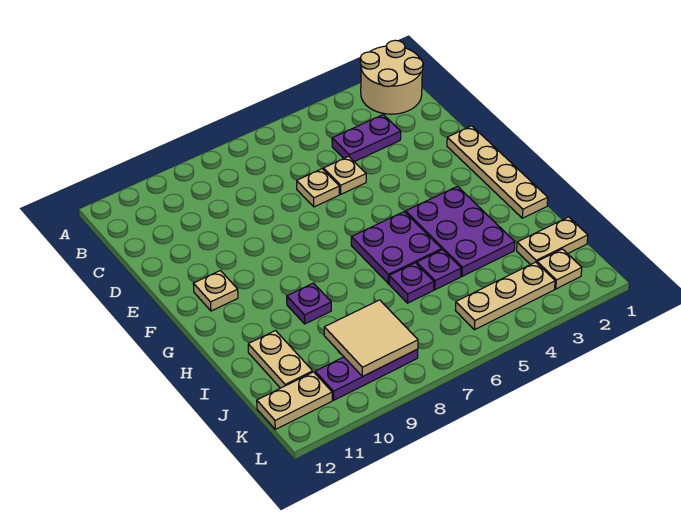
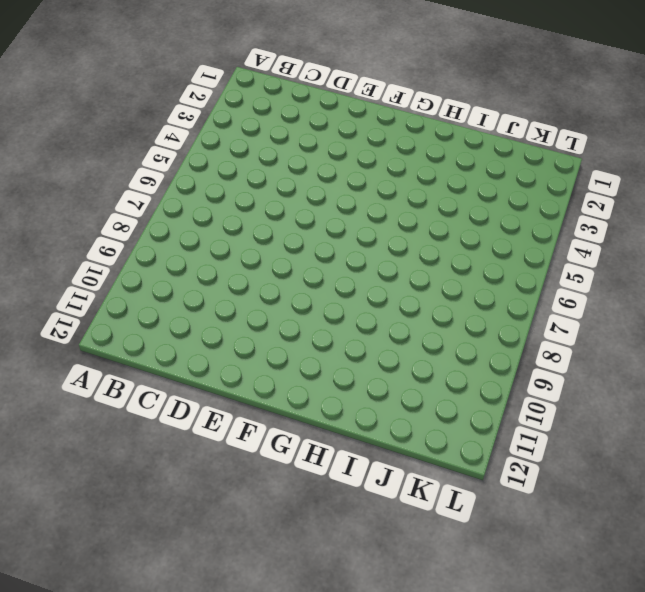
none -> tan round brick A1:B2 level 1
none -> purple plate C3:C4 level 1
none -> tan plate D5 level 1

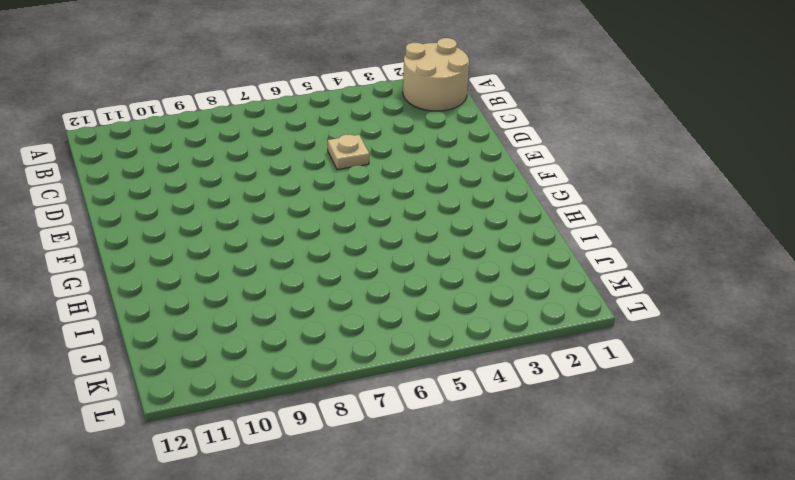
none -> purple plate C3:C4 level 1
none -> tan plate D6 level 1
none -> tan plate E1:H1 level 1

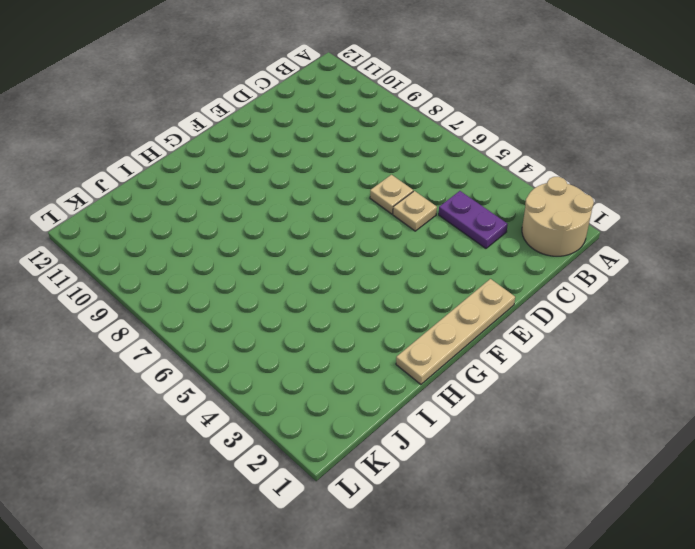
none -> tan plate F11 level 1
none -> purple plate G3:I4 level 1
none -> purple plate G5:H6 level 1

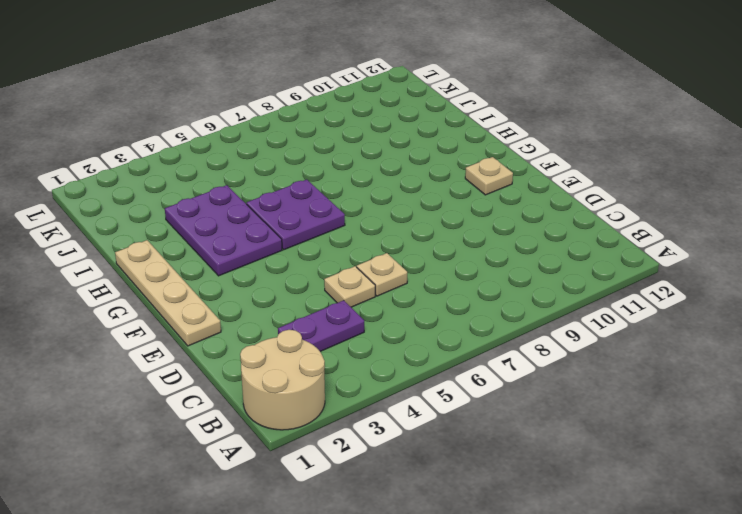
none -> purple plate H9 level 1
none -> purple plate I5 level 1
none -> purple plate I6 level 1

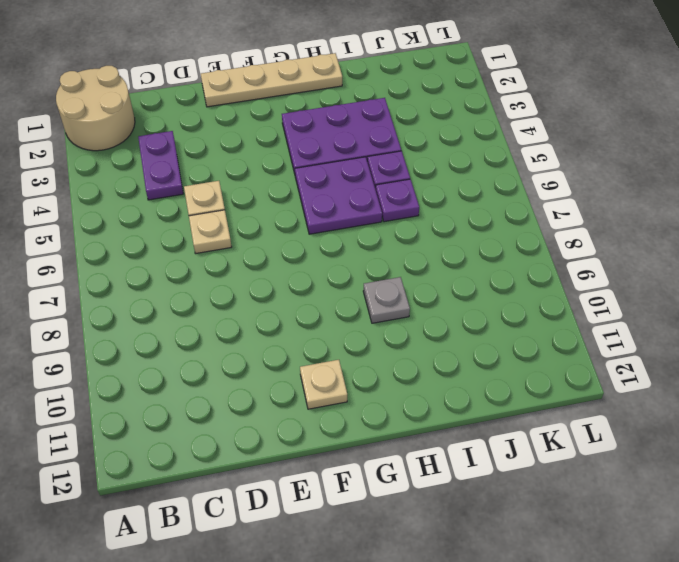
grey plate H9 level 1 -> purple plate H9 level 1
none -> tan plate I11:J11 level 1
none -> tan plate J1:J2 level 1
none -> tan plate K2 level 1

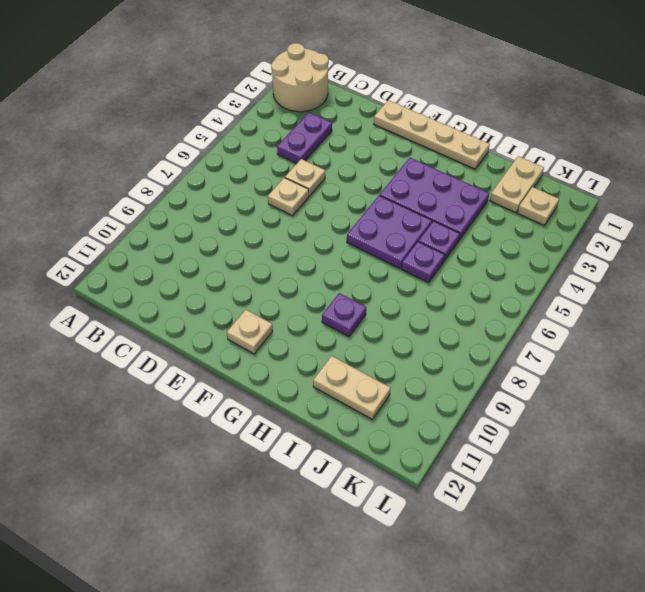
none -> tan plate K3:K5 level 1
none -> purple plate K8:K10 level 1
none -> tan plate K11:K12 level 1

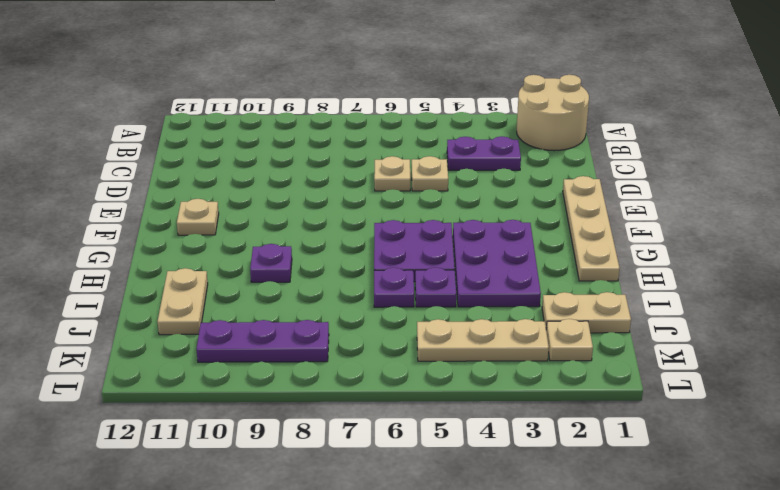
none -> tan plate K11:K12 level 1
none -> tan tile J8:K9 level 2

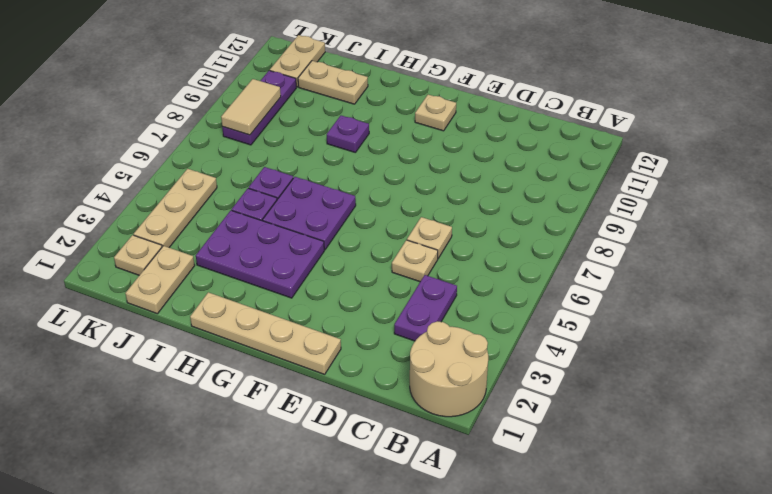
tan tile K8:K9 level 2 -> tan tile J8:K9 level 2

